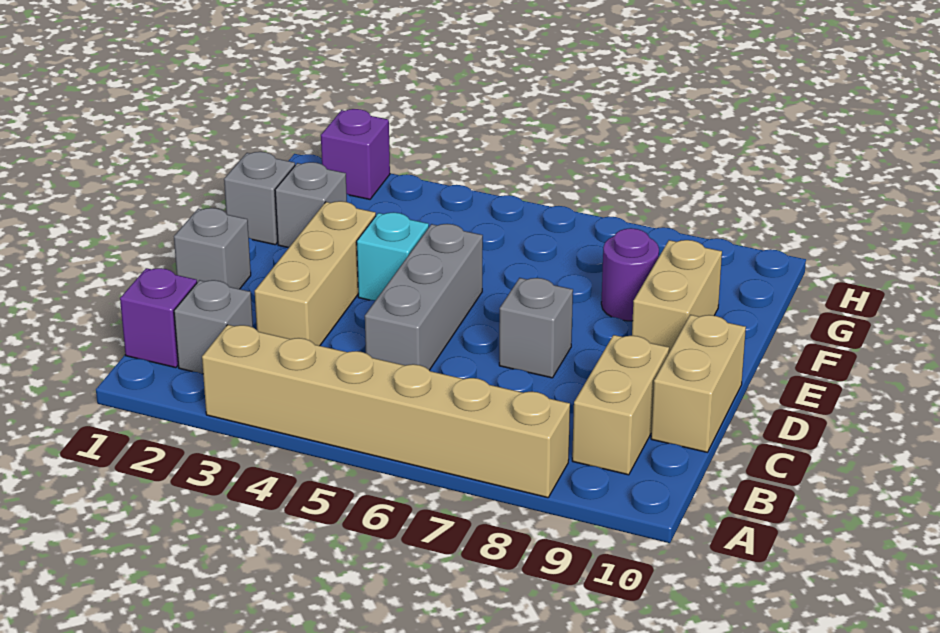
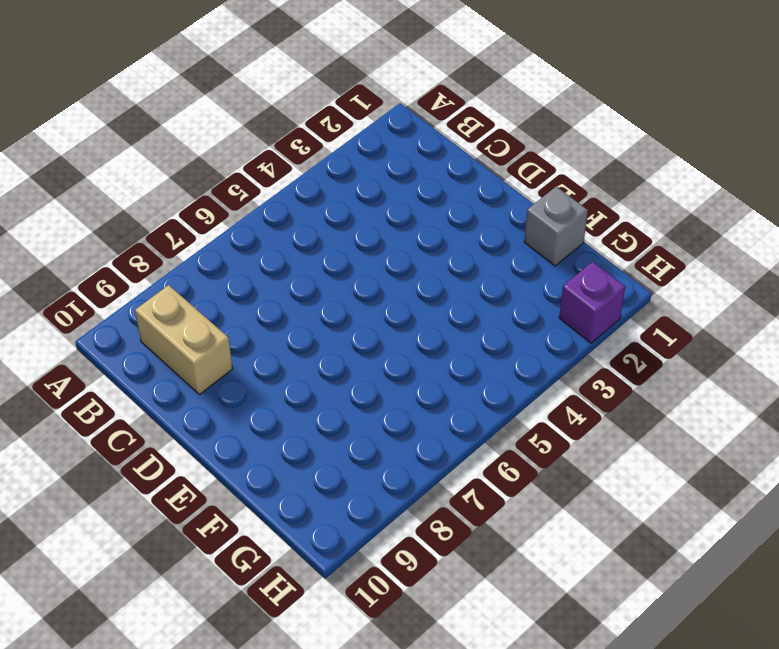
none -> tan brick A3:A8 level 1
none -> purple brick B1 level 1
none -> grey brick B2 level 1

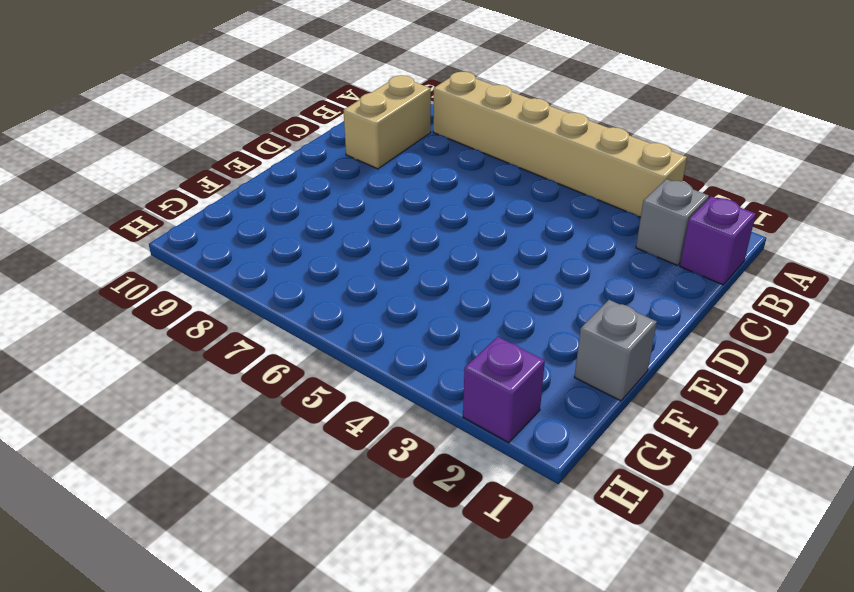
none -> tan brick C3:E3 level 1
none -> grey brick C5:E5 level 1
none -> tan brick C10:D10 level 1

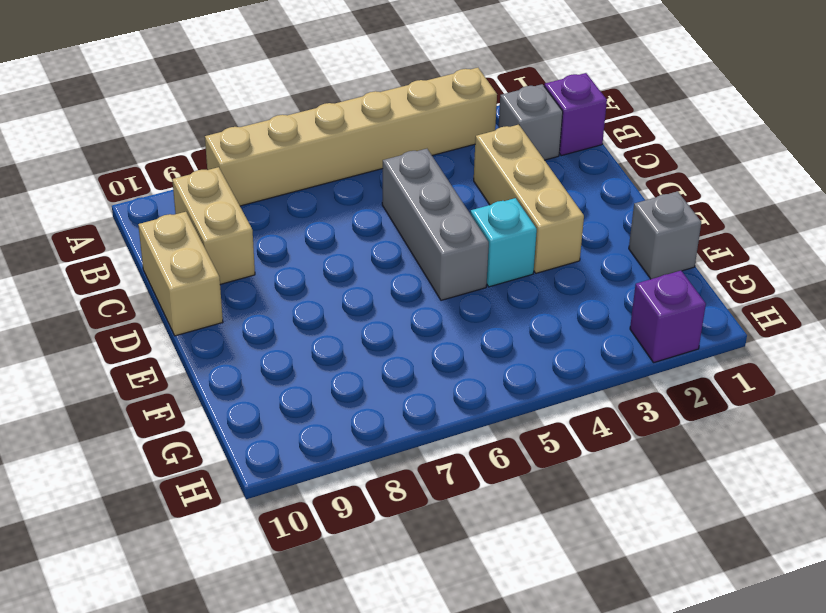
none -> grey brick D1 level 1
none -> grey brick D7 level 1
none -> tan brick E9:F9 level 1

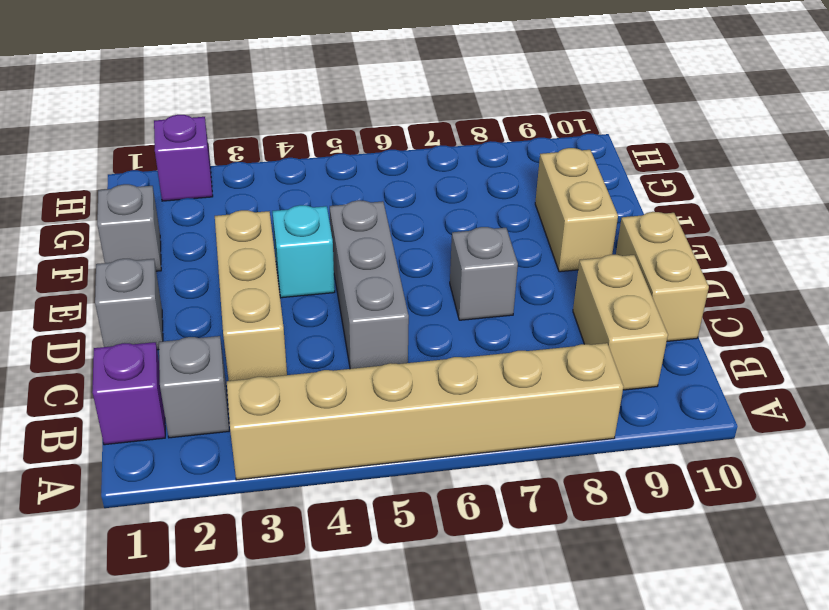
none -> grey brick F2 level 1
none -> purple round brick F8 level 1

